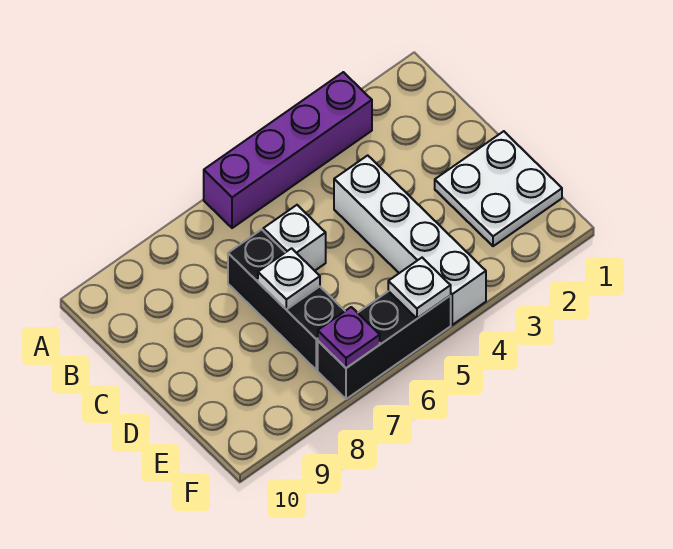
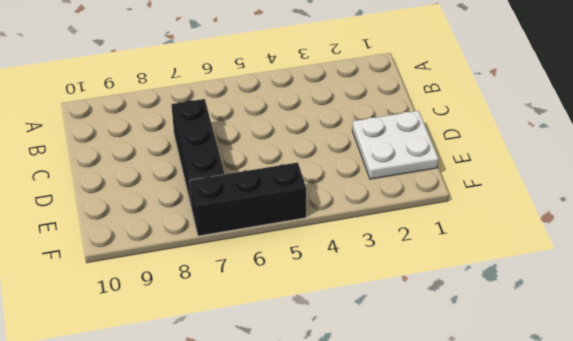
none -> purple brick A3:A6 level 1
none -> white brick C4:F4 level 1

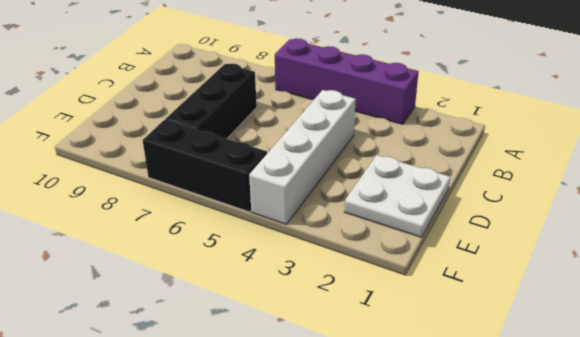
none -> white brick C6 level 1
none -> white plate D7 level 2

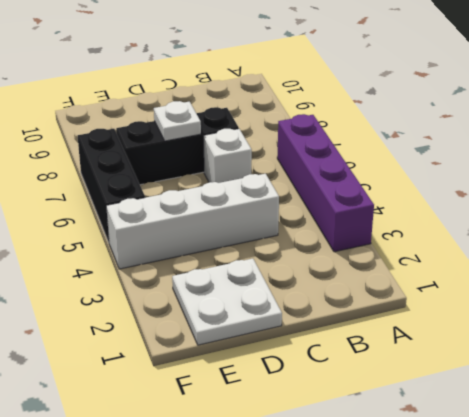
none -> white plate F5 level 2
none -> purple plate F7 level 2

